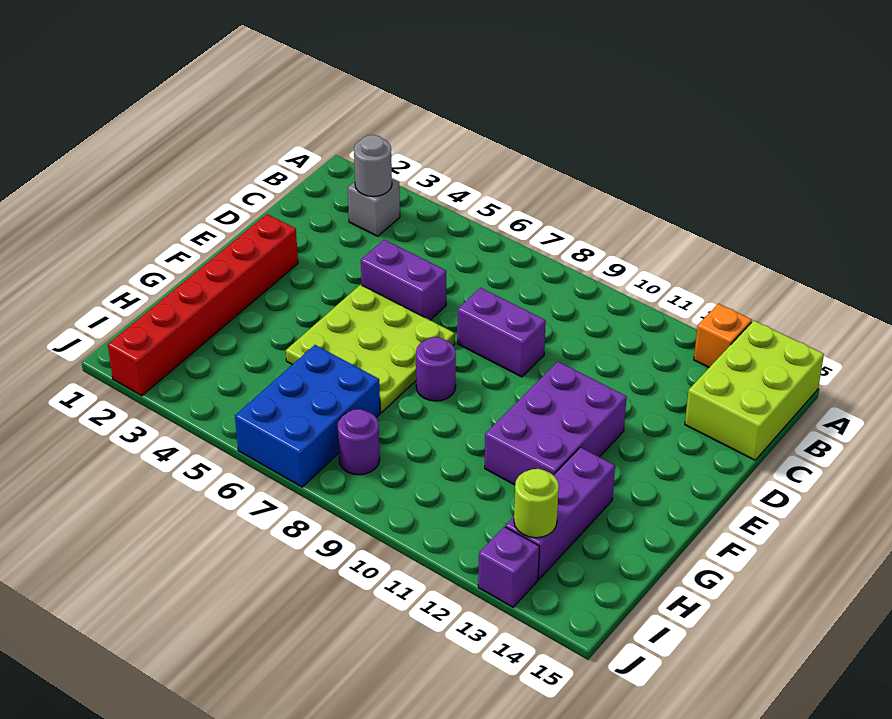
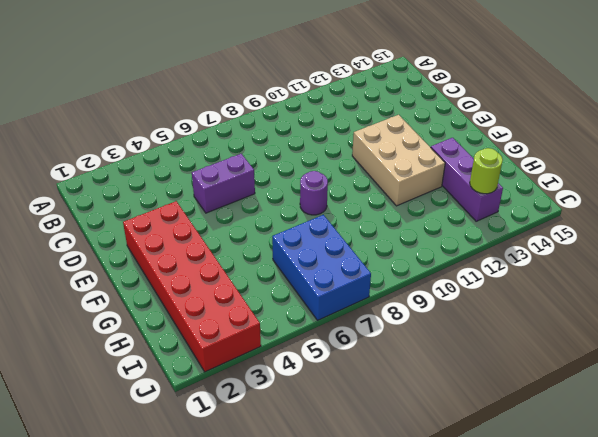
red brick E2:J3 level 1 -> red brick E2:J2 level 1
tan brick E11:G12 level 1 -> purple brick E11:G12 level 1
none -> orange brick A13 level 1
none -> lime brick A14:C15 level 1
none -> grey brick B3 level 1

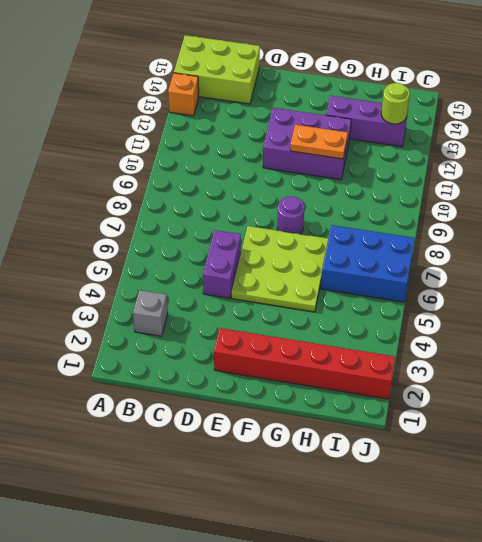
orange plate F11:G11 level 2 -> none
none -> purple brick D8:D9 level 1
none -> purple round brick I8 level 1
none -> purple brick J13 level 1

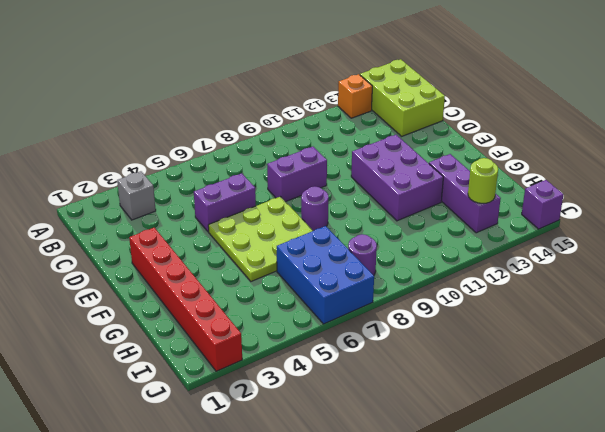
purple brick J15 level 1 -> purple brick J13 level 1
none -> grey round brick B3 level 2

